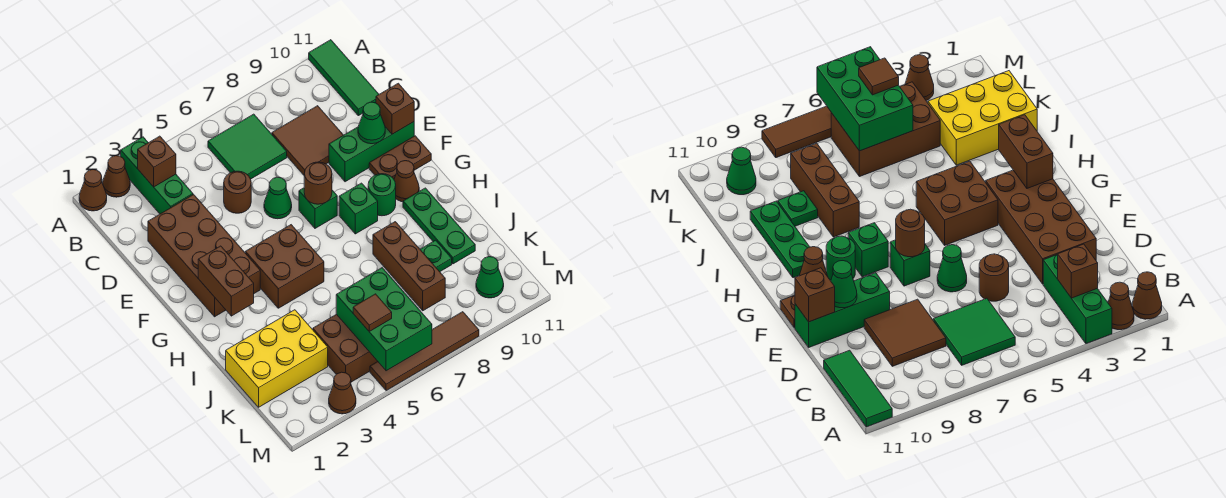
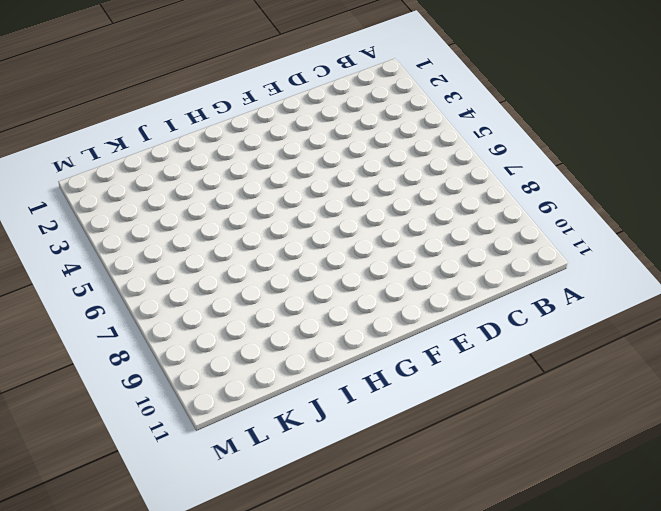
none -> brown cone A1 level 1
none -> brown cone A2 level 1
none -> green brick A3:C3 level 1
none -> green tile A11:C11 level 1

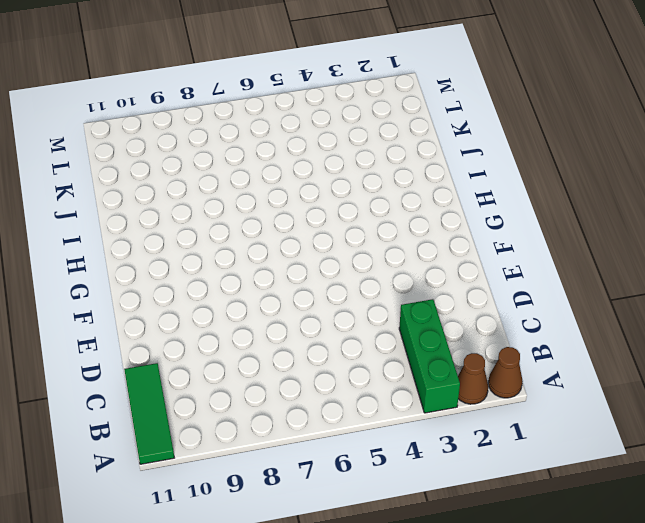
none -> green tile B6:C7 level 1
none -> brown tile C8:D9 level 1
none -> brown brick D2:G3 level 1
none -> brown round brick D5 level 1

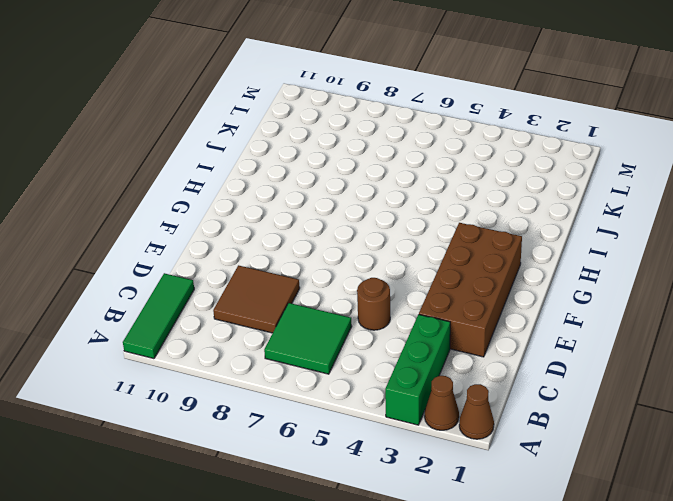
none -> green cone E6 level 1
none -> green brick E9:E11 level 1
none -> green brick F7 level 1
none -> brown plate F10:F11 level 1

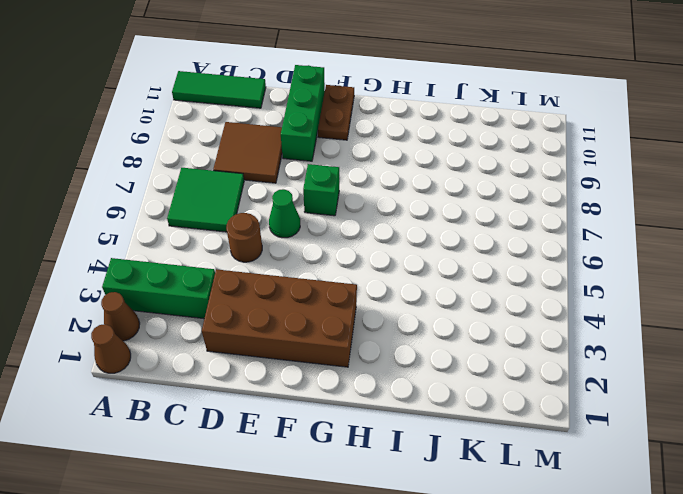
none -> brown brick G4:H5 level 1
none -> green brick G8 level 1
none -> green round brick G9 level 1
none -> brown cone G10 level 1

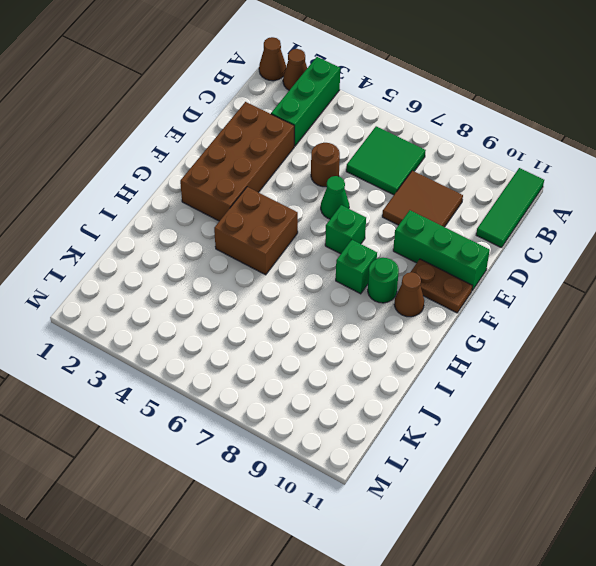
none -> green plate H10:J10 level 1
none -> brown brick I8:K8 level 1
none -> yellow brick J1:K3 level 1
none -> green plate J9 level 1

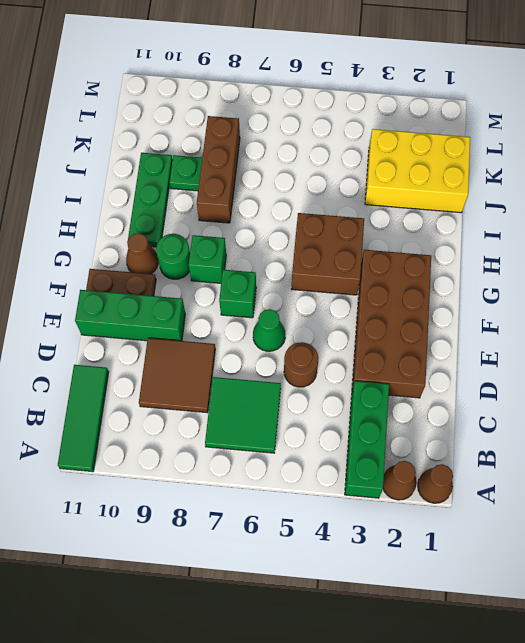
none -> brown brick K4:L6 level 1
none -> green cone L10 level 1
none -> brown cone M3 level 1
none -> brown tile M5:M8 level 1

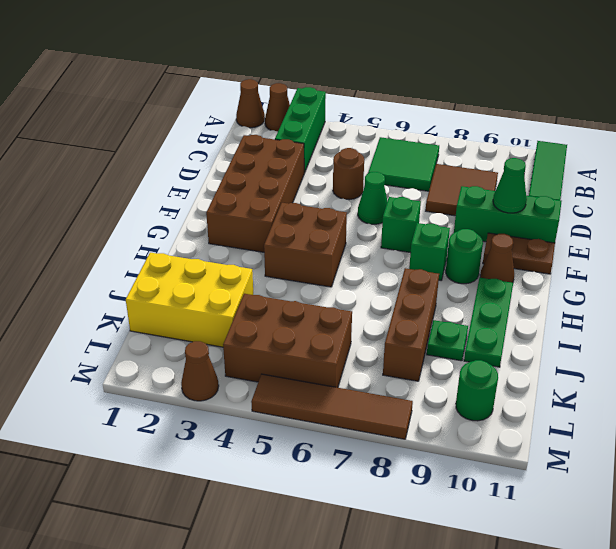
green round brick L10 level 1 -> green cone L10 level 1
none -> brown brick B3 level 2
none -> brown brick E11 level 2
none -> brown round brick F7 level 2
none -> brown brick G2:H2 level 2

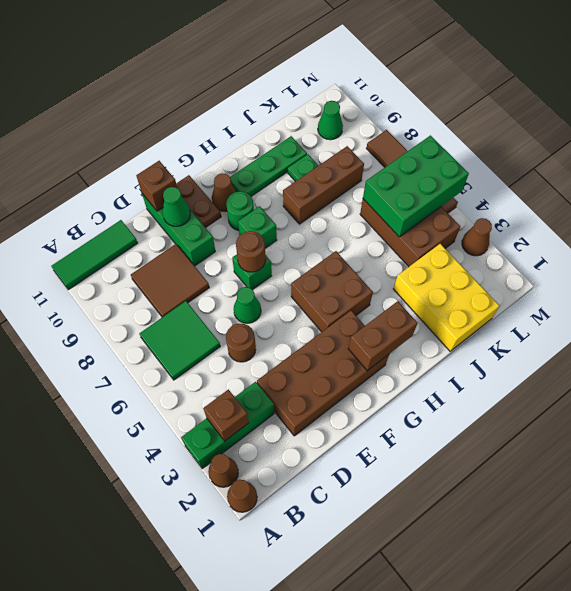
none -> brown tile L5 level 3

